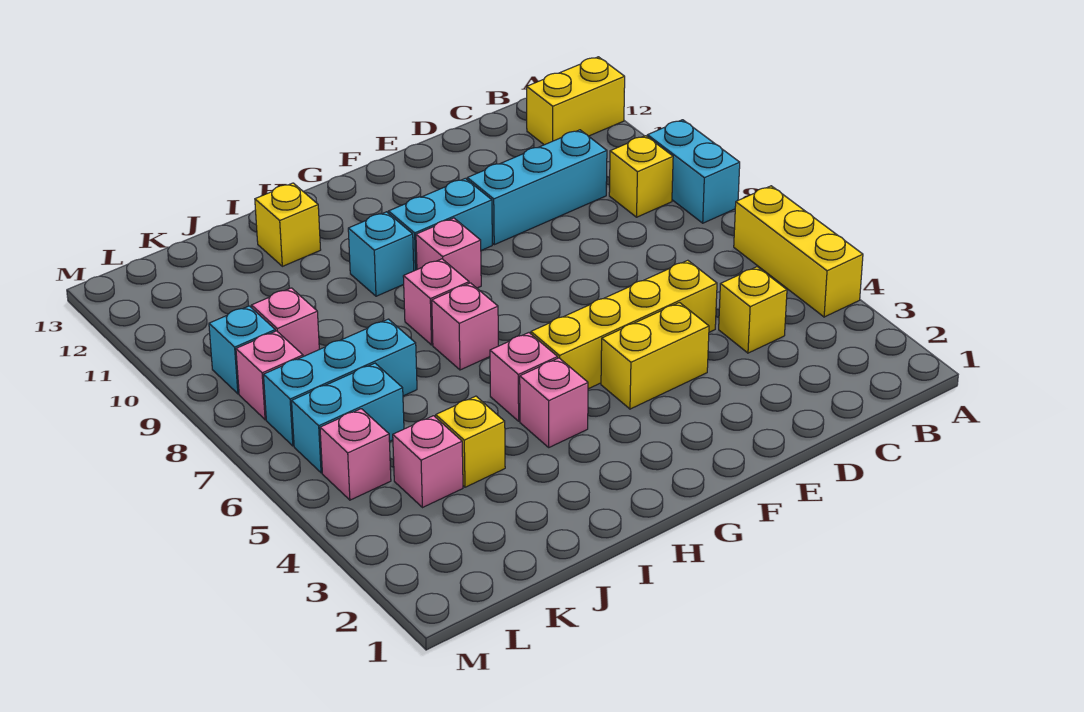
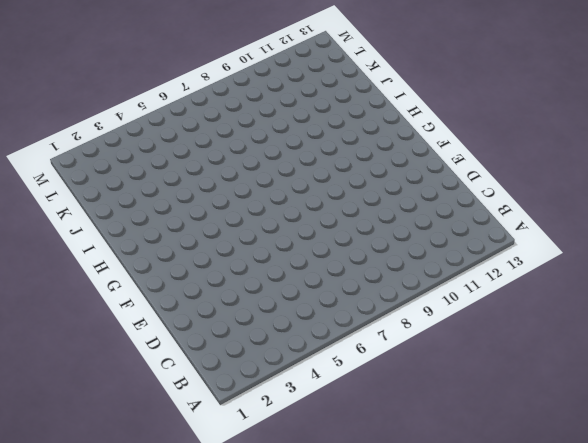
none -> yellow brick A4:A6 level 1
none -> cyan brick A8:A9 level 1
none -> yellow brick A12:B12 level 1

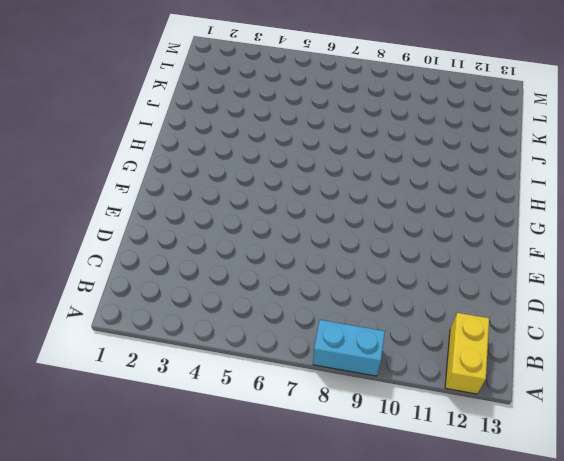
none -> yellow brick A4:A6 level 1
none -> yellow brick B9 level 1
none -> yellow brick C4 level 1

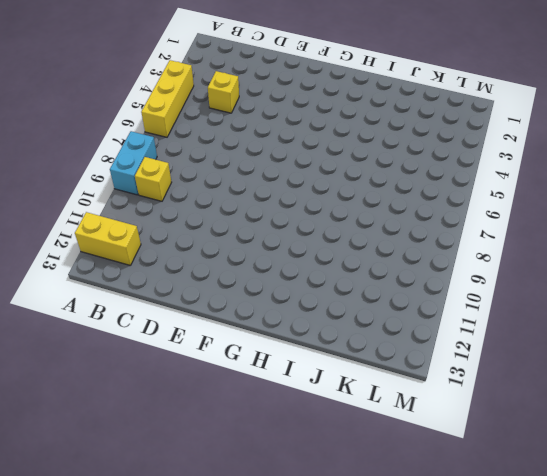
none -> cyan brick C10:E10 level 1
none -> yellow brick D5:G5 level 1
none -> yellow brick E4:F4 level 1

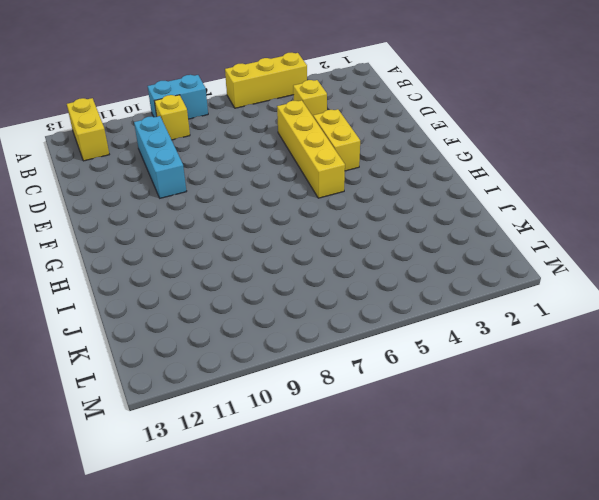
none -> cyan brick F10:G10 level 1
none -> pink brick G9 level 1
none -> pink brick H4 level 1

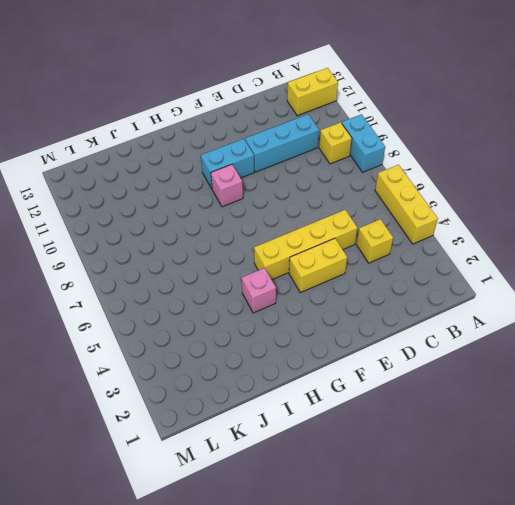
none -> pink brick H5 level 1
none -> pink brick H7 level 1
none -> pink brick H8 level 1

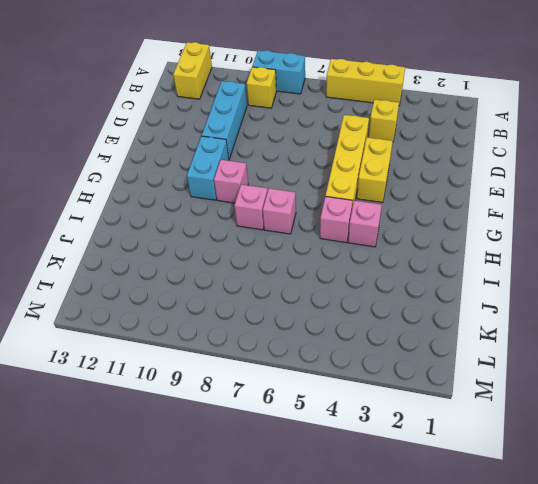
none -> cyan brick H10 level 1
none -> yellow brick I12 level 1
none -> yellow brick J4 level 1

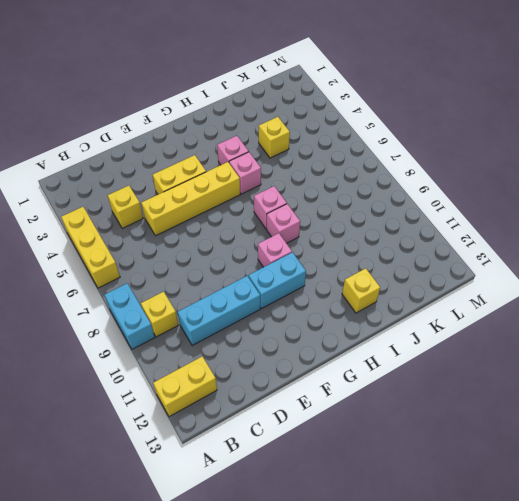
none -> cyan brick H10 level 1
none -> cyan brick J7:L7 level 1
none -> pink brick K4 level 1

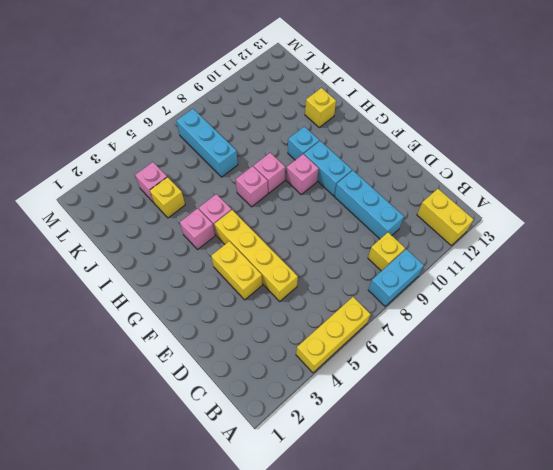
none -> yellow brick C4 level 1
none -> cyan brick K6:L6 level 1
none -> pink brick K9 level 1

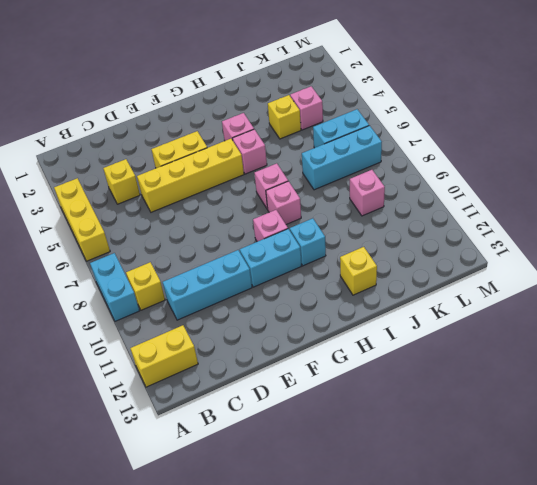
none -> pink brick L5 level 1
none -> pink brick L8 level 1
none -> cyan brick L9 level 1

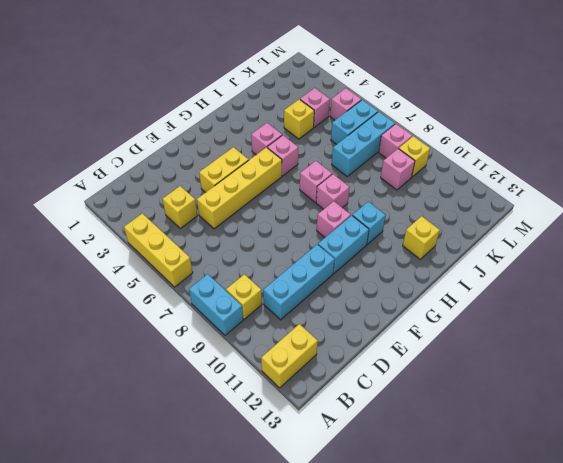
yellow brick L9 level 1 -> cyan brick L9 level 1

